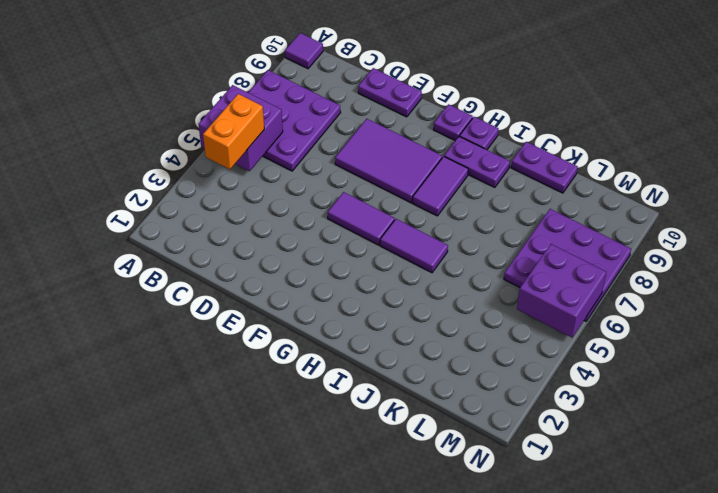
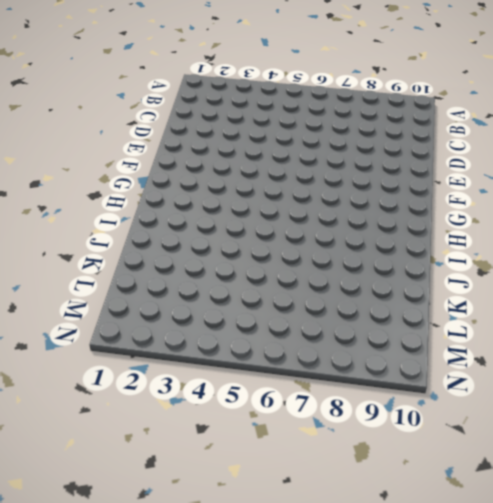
none -> purple plate A6:C8 level 1
none -> purple tile A10 level 1
none -> purple plate D10:E10 level 1

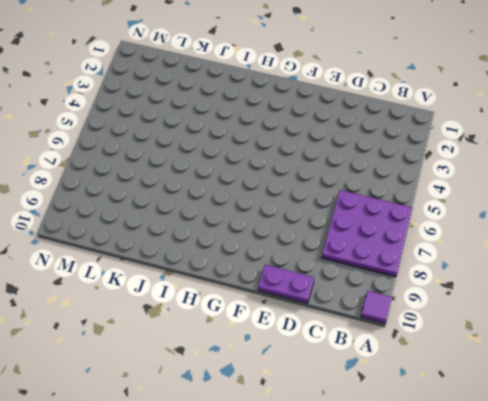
none -> purple tile E7:G8 level 1
none -> purple tile F5:G5 level 1
none -> purple plate G10 level 1

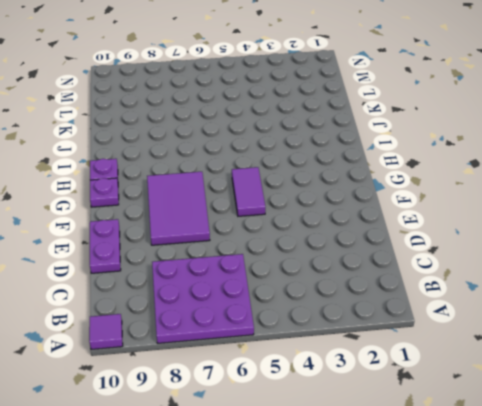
none -> purple tile H5:I5 level 1
none -> purple tile H7:H8 level 1
none -> purple plate H9:I9 level 1

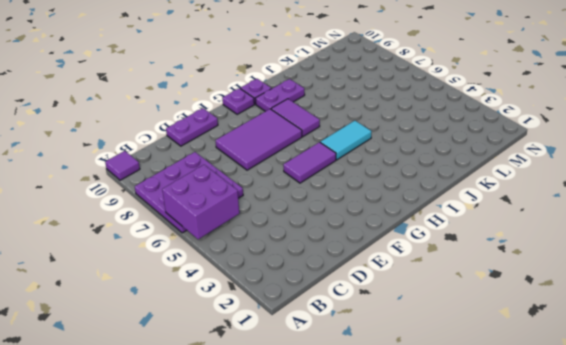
cyan tile H5:I5 level 1 -> purple tile H5:I5 level 1
none -> purple plate J10:K10 level 1
none -> purple plate L6:N8 level 1
none -> purple brick M5:N6 level 2

